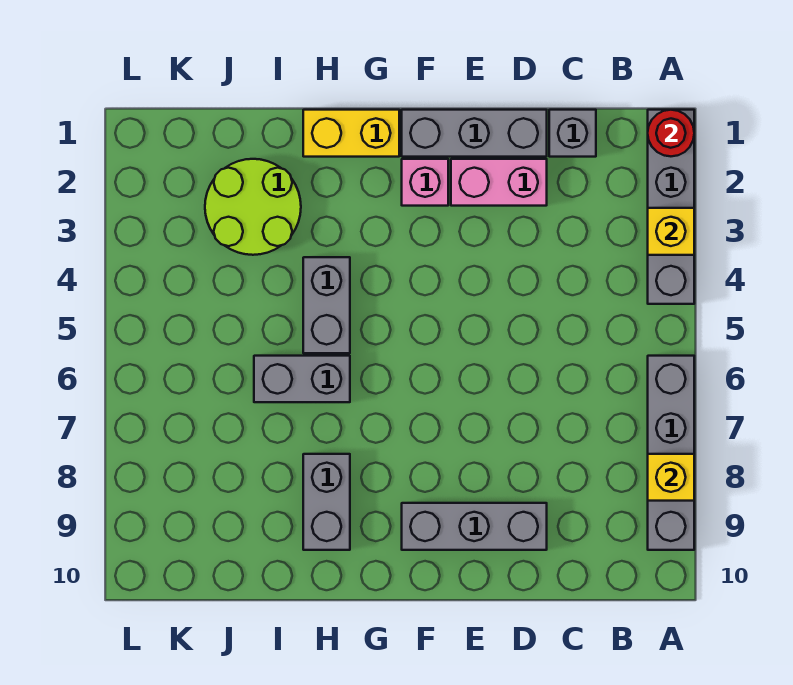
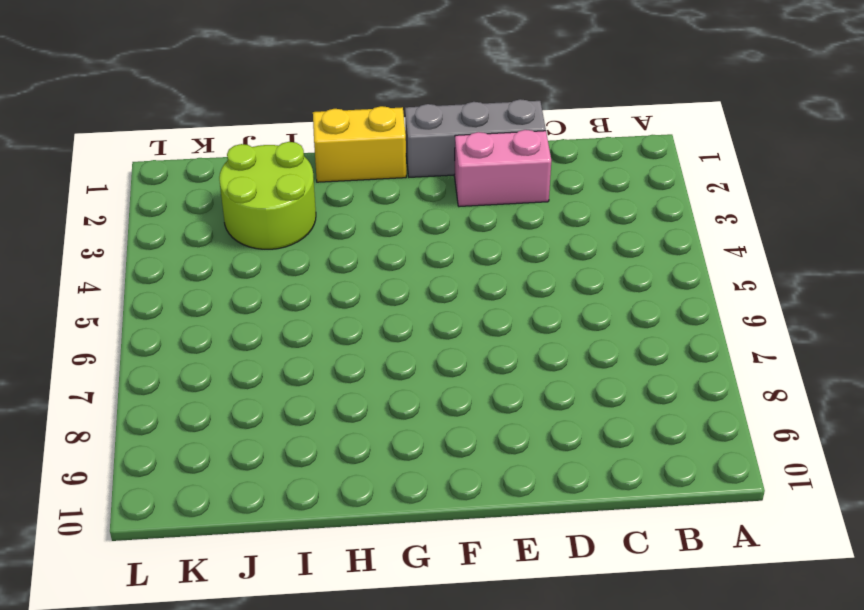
none -> grey brick A1:A4 level 1
none -> grey brick A6:A9 level 1
none -> grey brick C1 level 1

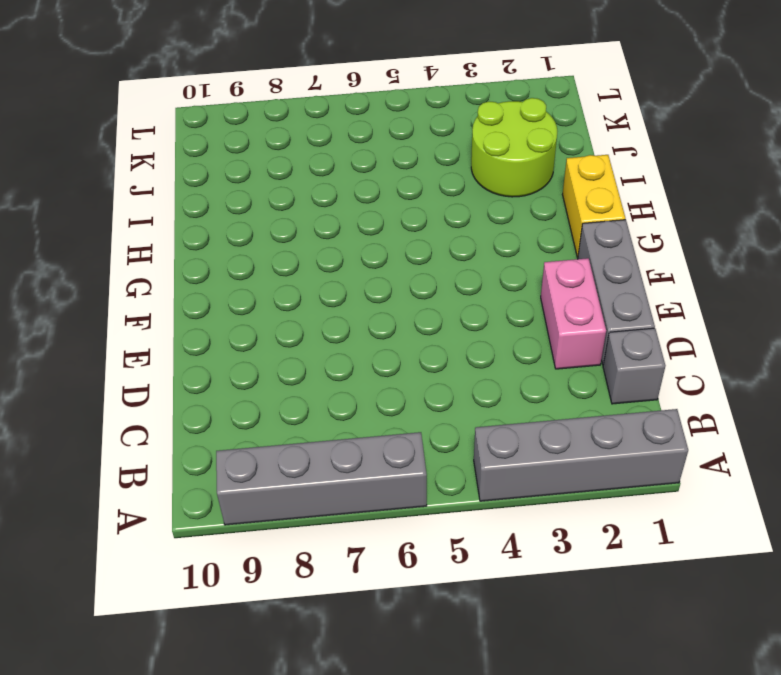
none -> grey brick D9:F9 level 1
none -> pink brick F2 level 1
none -> grey brick H4:H5 level 1

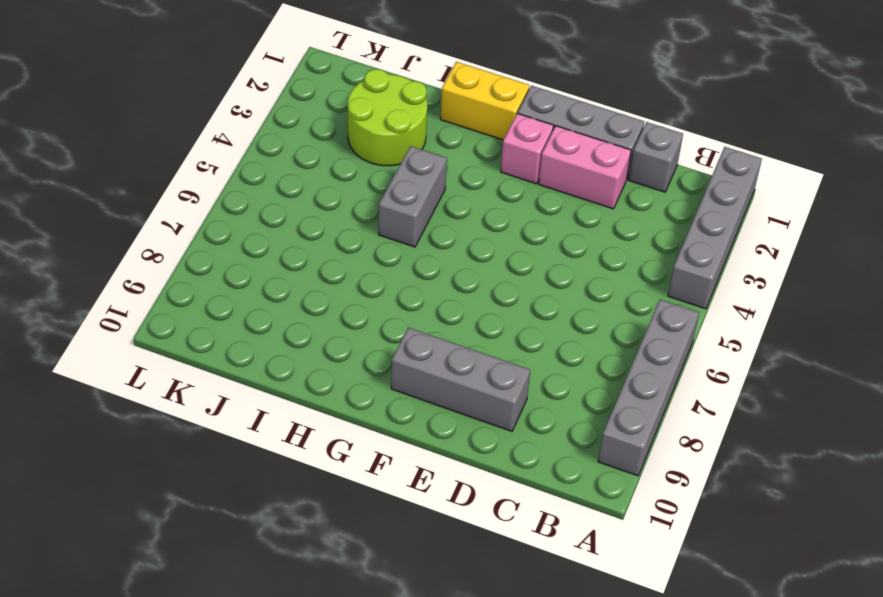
none -> grey brick H6:I6 level 1
none -> grey brick H8:H9 level 1
none -> red round brick A1 level 2

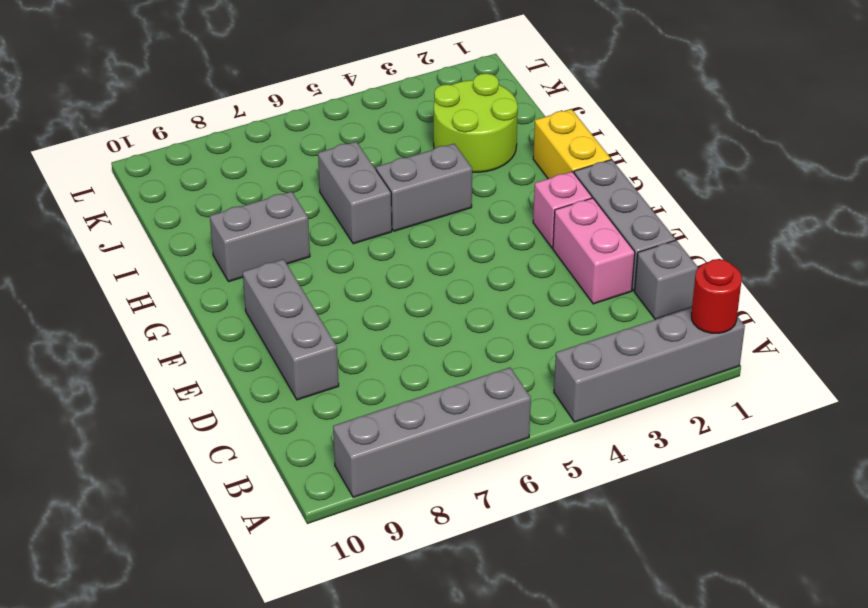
none -> yellow brick A3 level 2
none -> yellow brick A8 level 2

